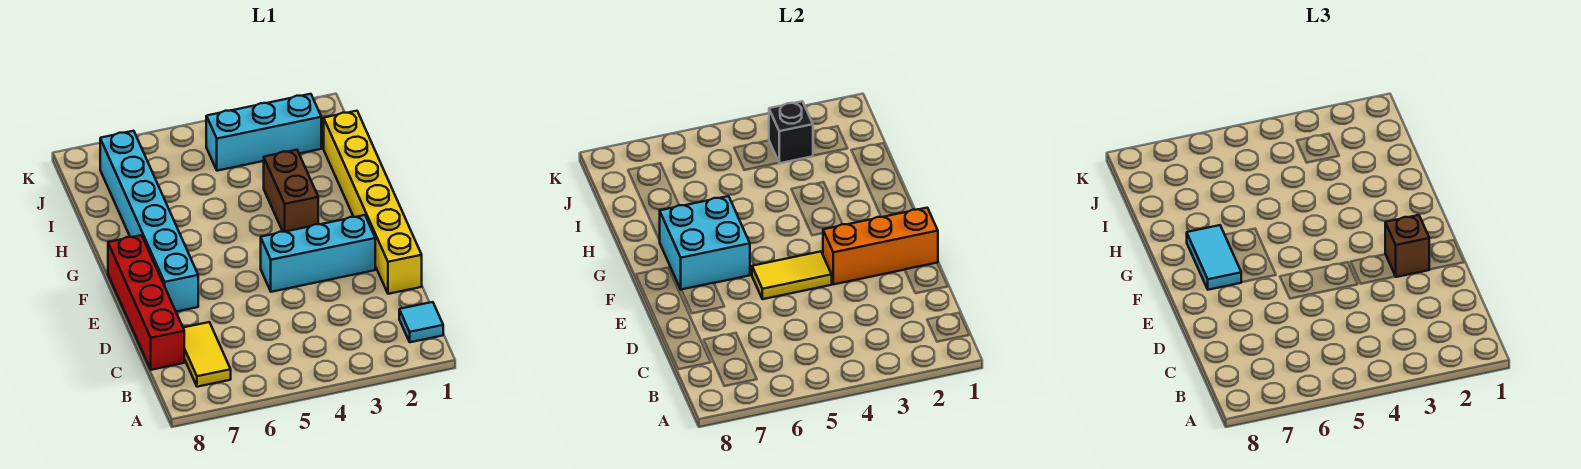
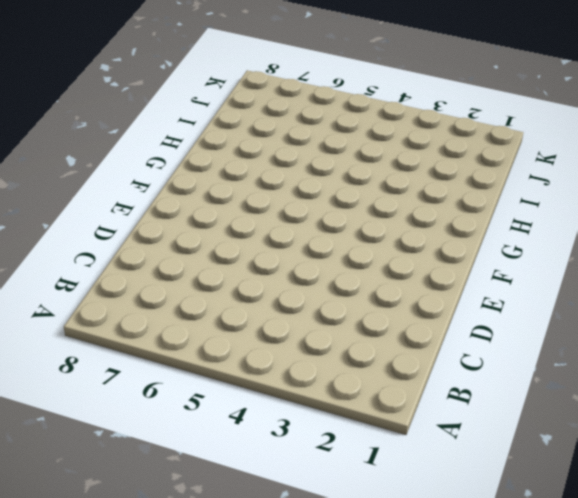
none -> cyan tile B1 level 1
none -> yellow tile B7:C7 level 1
none -> red brick C8:F8 level 1

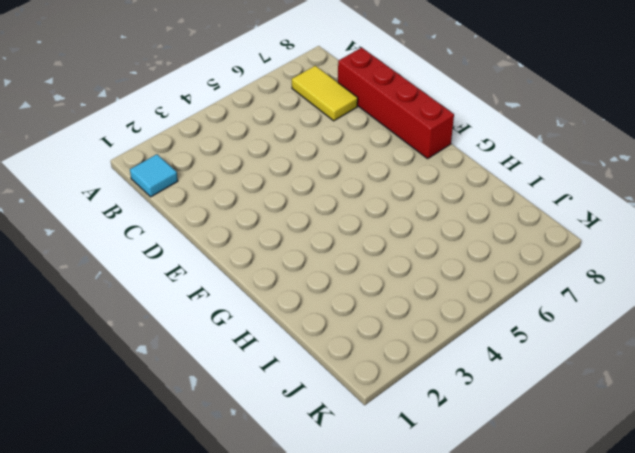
none -> yellow brick D1:I1 level 1
none -> cyan brick E2:E4 level 1
none -> cyan brick E7:J7 level 1

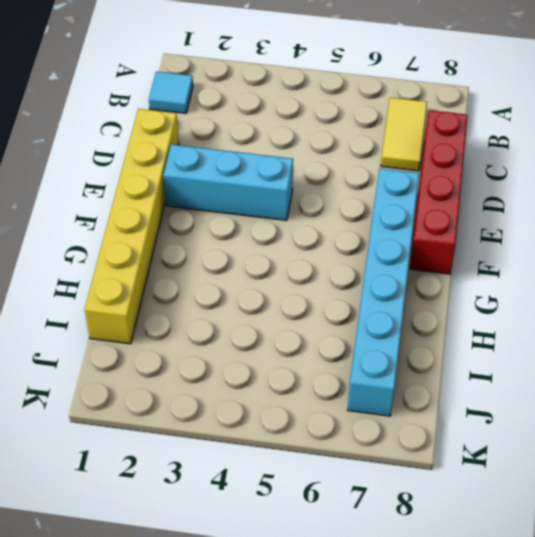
none -> brown brick G3:H3 level 1
none -> cyan brick J2:J4 level 1
none -> orange brick E1:E3 level 2

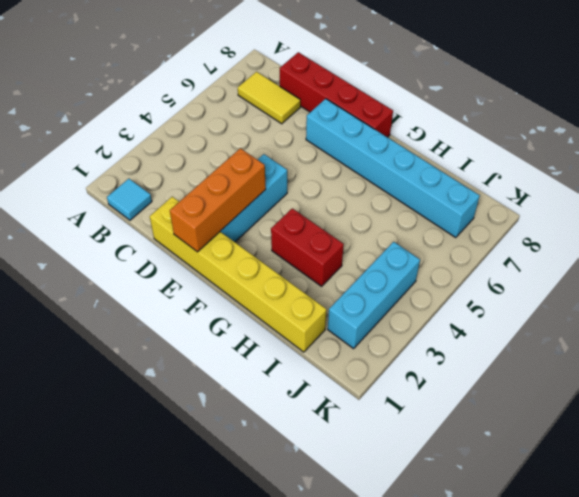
red brick G3:H3 level 1 -> brown brick G3:H3 level 1
none -> yellow tile E4:E5 level 2
none -> cyan brick F6:G7 level 2
none -> black brick J3 level 2

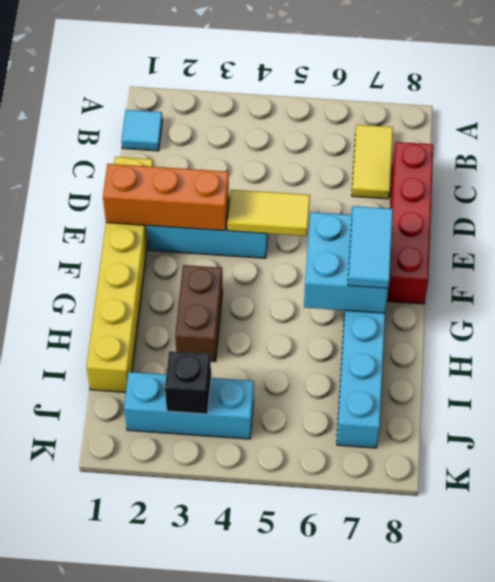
none -> brown brick E2 level 3

